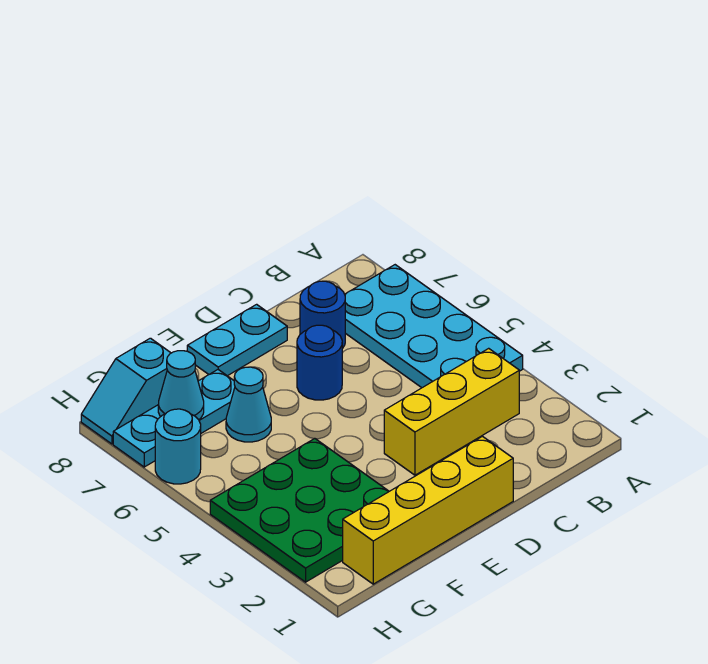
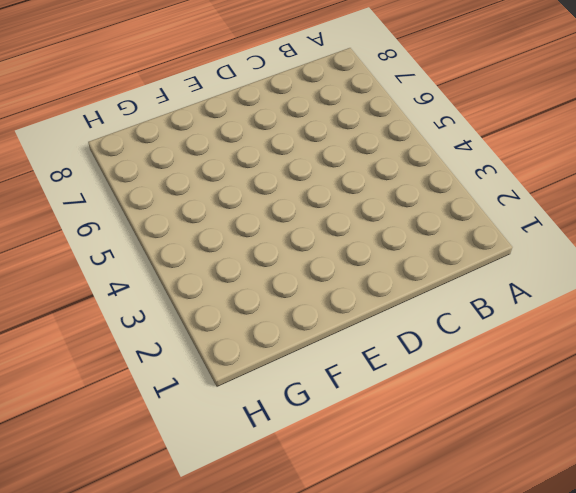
none -> cyan plate A4:B7 level 1
none -> yellow brick B3:D3 level 1
none -> blue round brick C7 level 1

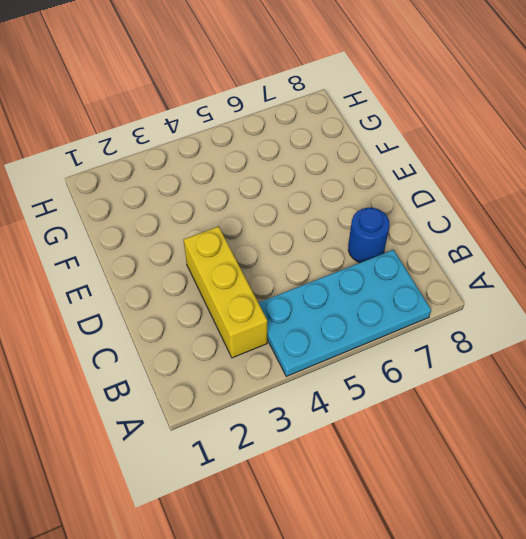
none -> yellow brick D1:G1 level 1
none -> blue round brick D6 level 1
none -> cyan plate D8:E8 level 1

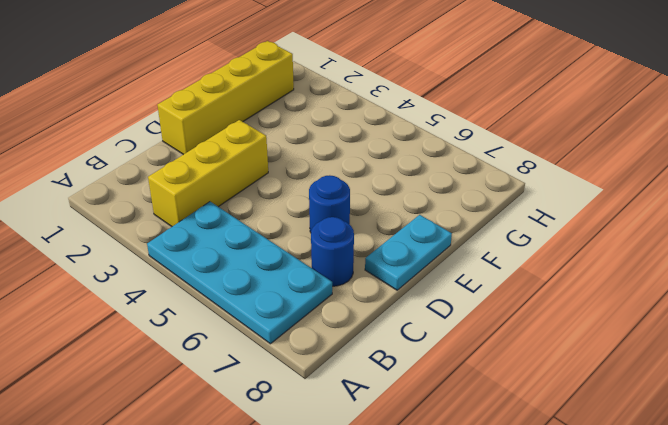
none -> green plate F2:H4 level 1
none -> cyan cone F6 level 1
none -> cyan plate F7:H7 level 1

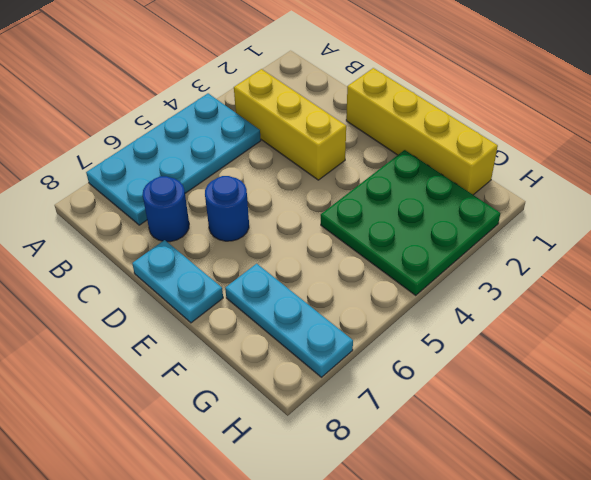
none -> cyan cone F6 level 1
none -> cyan slope G8:H8 level 1 top G
none -> cyan round brick H6 level 1

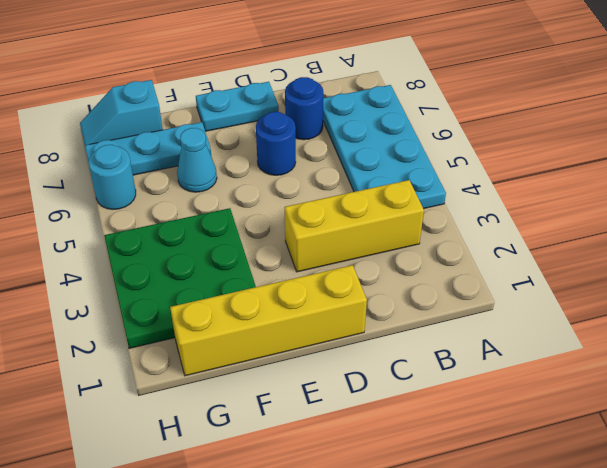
none -> cyan cone G7 level 2

